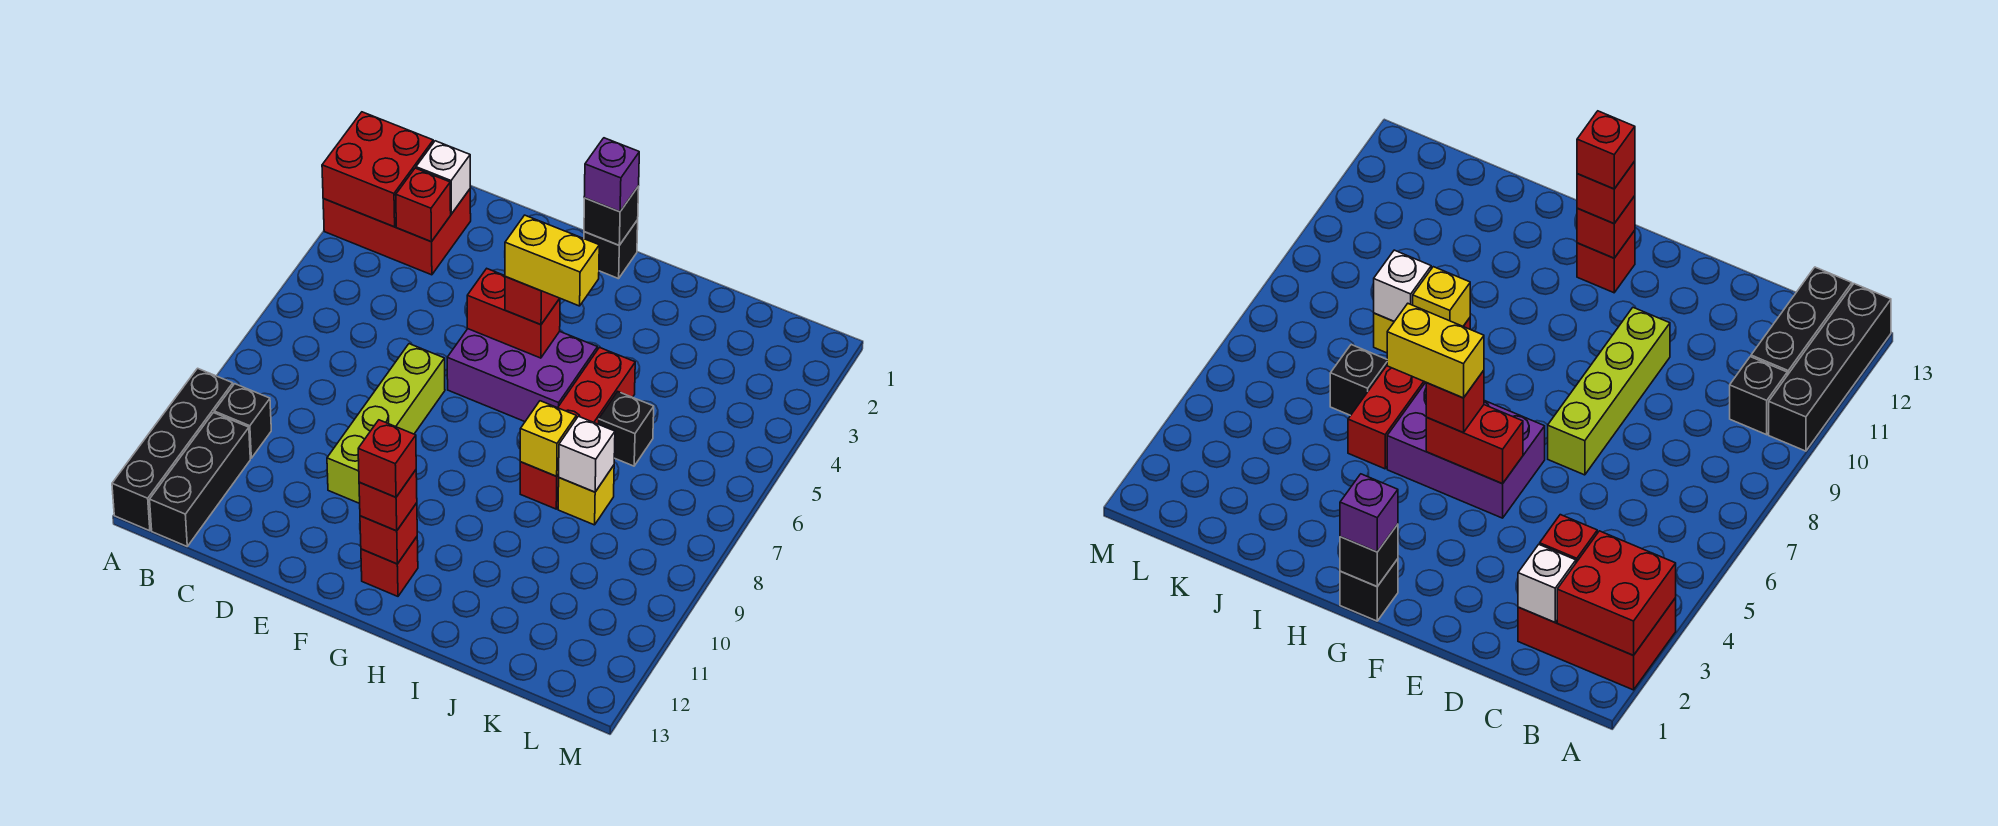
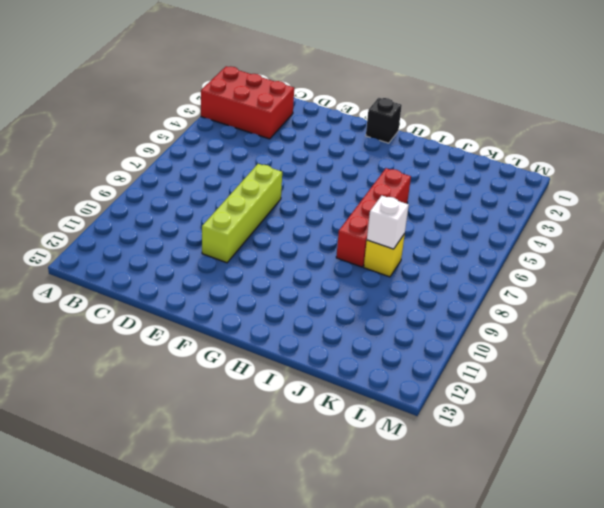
none -> black brick A10:A13 level 1
none -> black brick B10 level 1
none -> black brick B11:B13 level 1

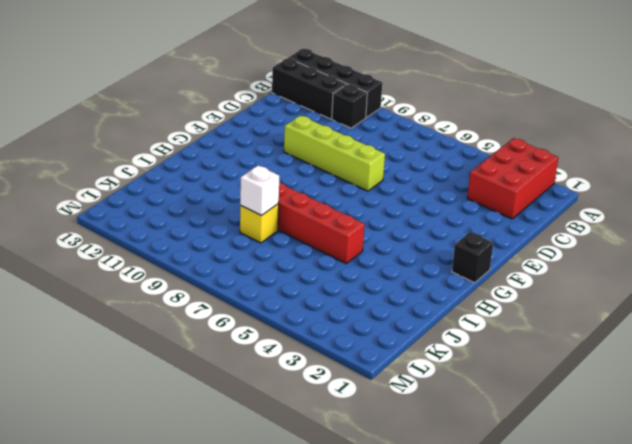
none -> purple brick F5:H6 level 1
none -> red brick G12 level 1
none -> black brick J6 level 1

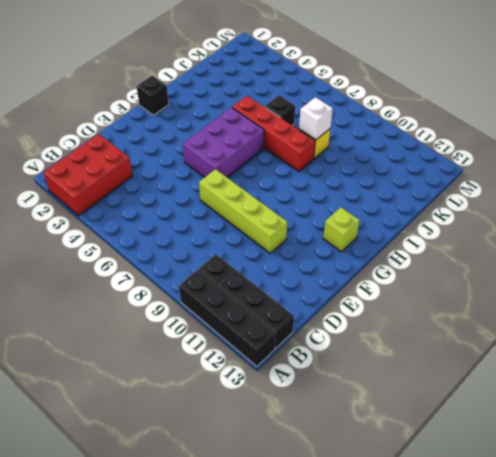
lime brick G12 level 1 -> red brick G12 level 1
none -> red brick A2:B3 level 2
none -> white brick C2 level 2
none -> red brick C3 level 2

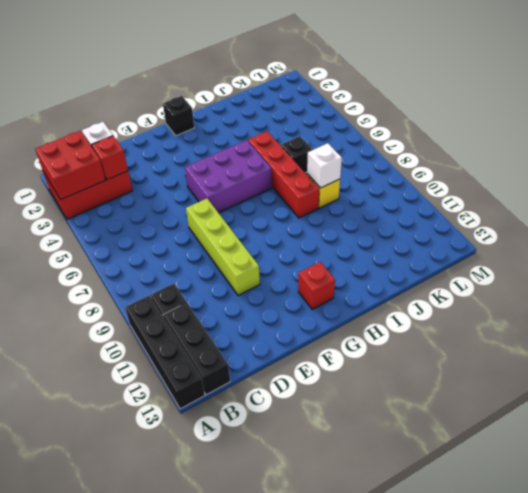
none -> red brick F5:G5 level 2
none -> black brick G1 level 2
none -> red brick G12 level 2

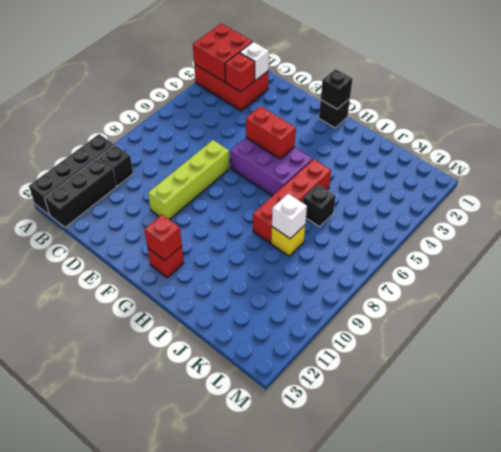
none -> yellow brick I8 level 2
none -> purple brick G1 level 3
none -> red brick G5 level 3

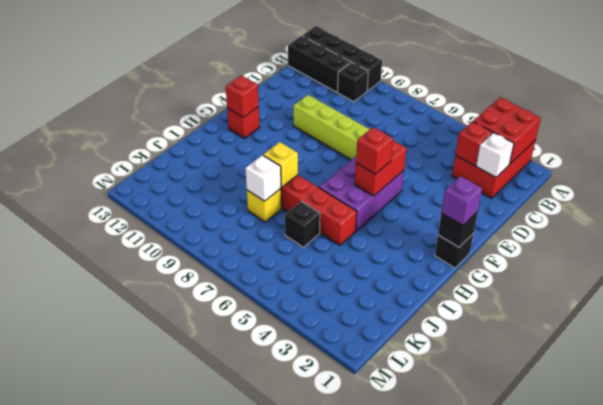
none -> red brick G12 level 3
none -> yellow brick G5:H5 level 4
none -> red brick G12 level 4

